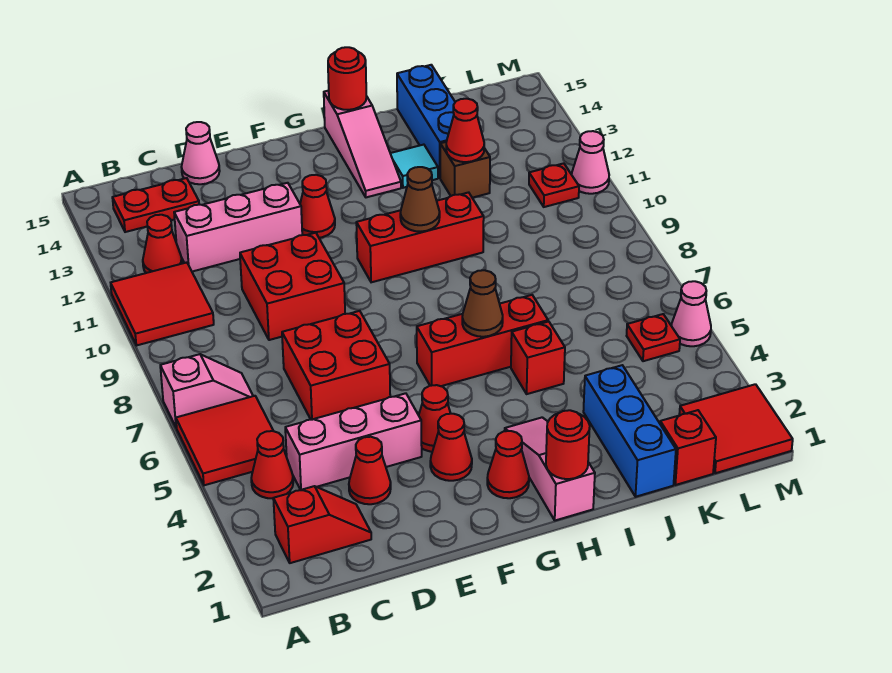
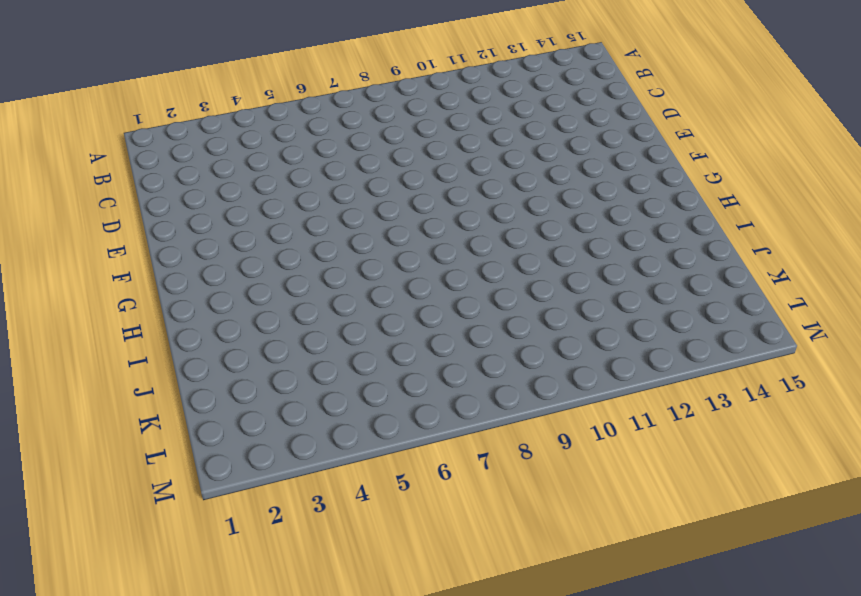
none -> red tile A5:B6 level 1
none -> pink slope A7:B7 level 1 top A
none -> red tile A10:B11 level 1
none -> red slope B2:C2 level 1 top B

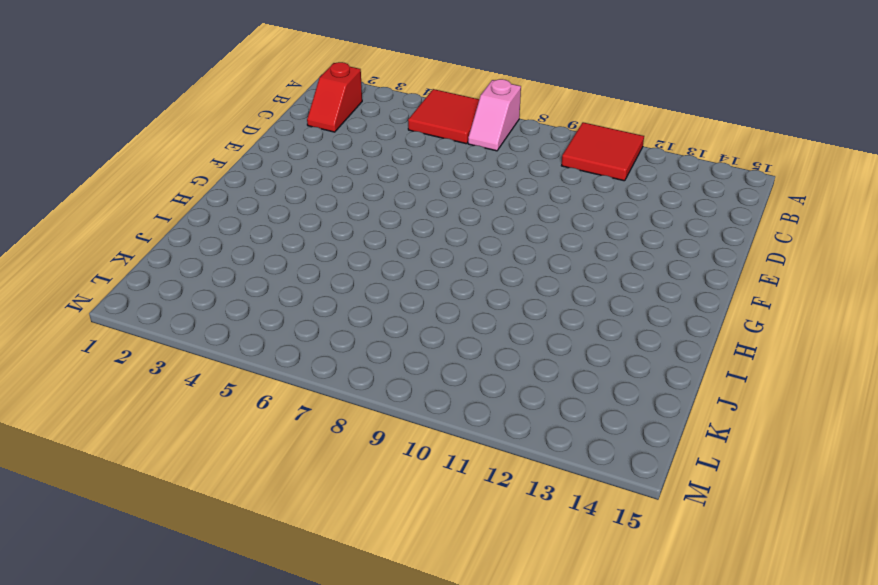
none -> red cone B4 level 1
none -> red cone B12 level 1
none -> red plate B14:C14 level 1
none -> pink brick C4:E4 level 1

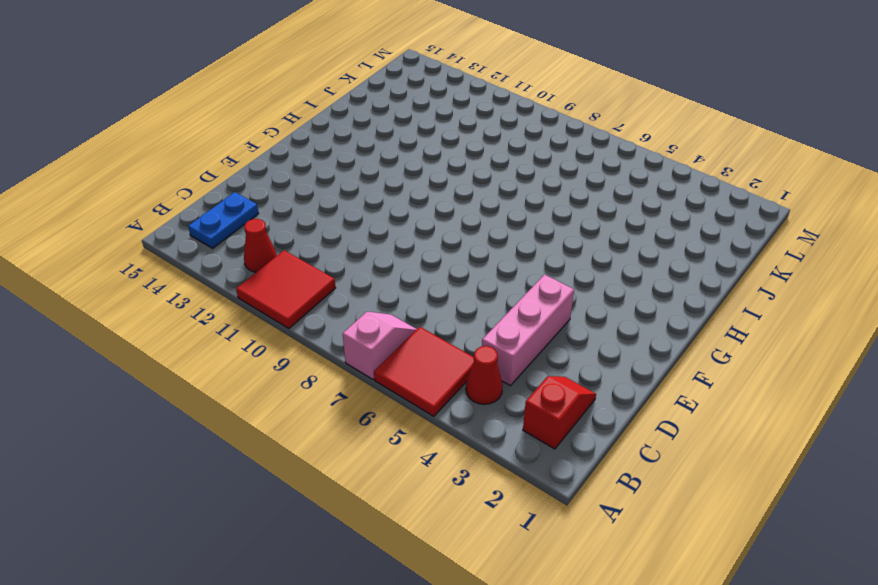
blue plate B14:C14 level 1 -> red plate B14:C14 level 1
none -> pink brick C12:E12 level 1
none -> red cone D3 level 1
none -> red brick D6:E7 level 1
none -> red brick D9:E10 level 1

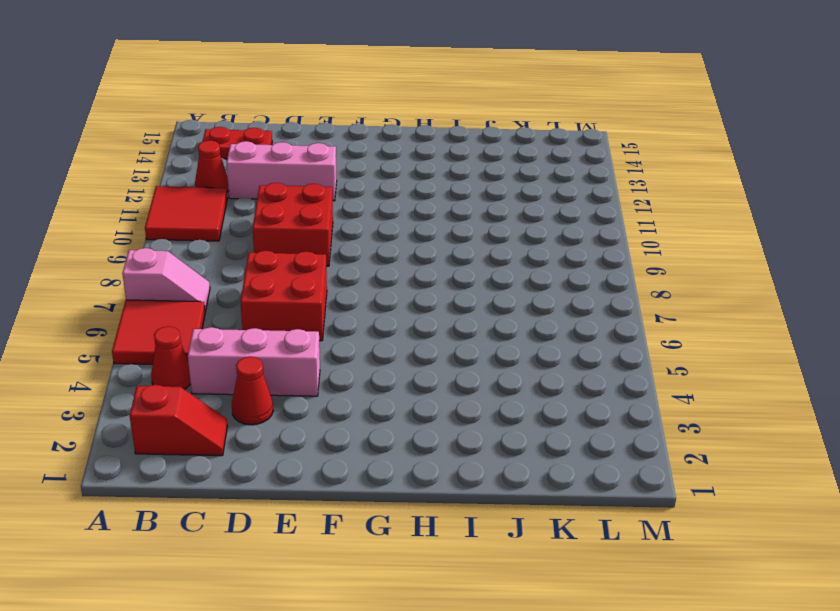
none -> pink cone D15 level 1
none -> red cone F3 level 1
none -> red cone F4 level 1
none -> red cone F12 level 1

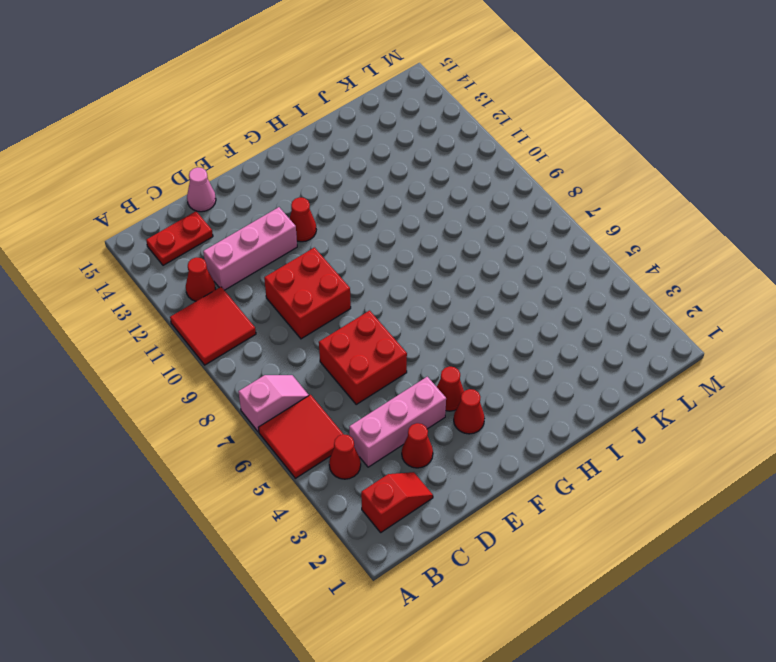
none -> red cone G2 level 1
none -> red brick G6:I6 level 1
none -> red brick G10:I10 level 1
none -> pink slope H1:H3 level 1 top 1

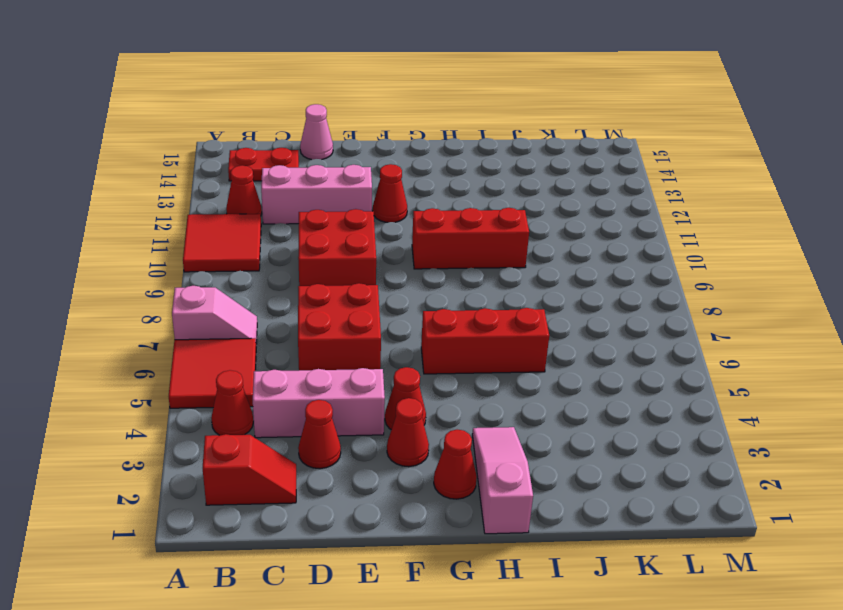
none -> pink slope H13:H15 level 1 top 15
none -> red brick I5 level 1
none -> cyan tile I13 level 1
none -> blue brick J1:J3 level 1

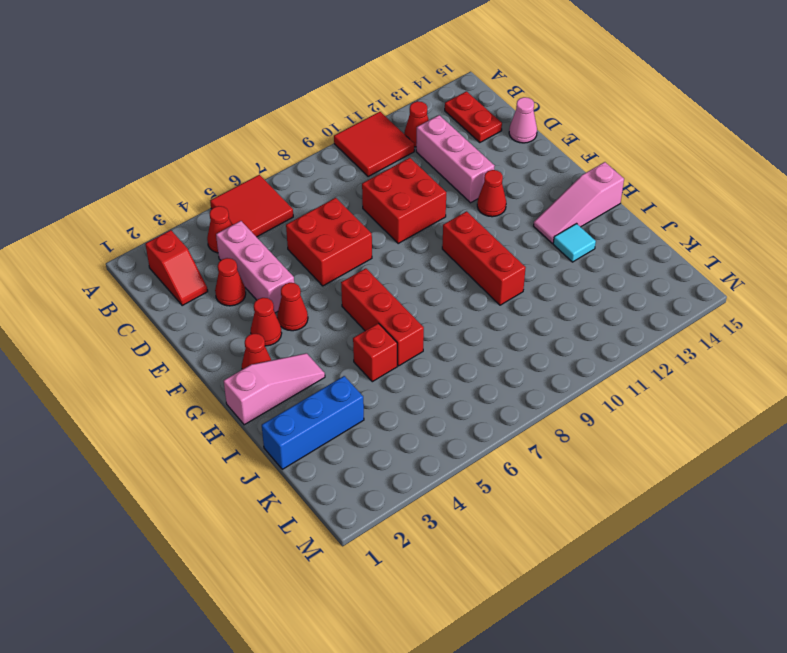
none -> pink slope A7:B7 level 1 top A
none -> brown brick J12 level 1
none -> blue brick J13:J15 level 1
none -> red brick K1 level 1

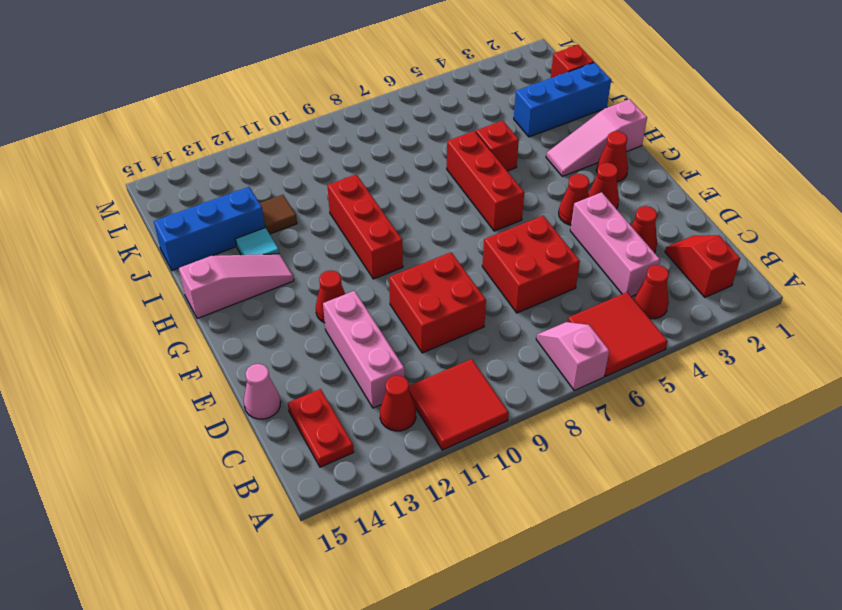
brown tile J12 level 1 -> brown brick J12 level 1
none -> red tile L1:M2 level 1
none -> red plate L5 level 1
none -> red plate L11 level 1
none -> pink cone M5 level 1

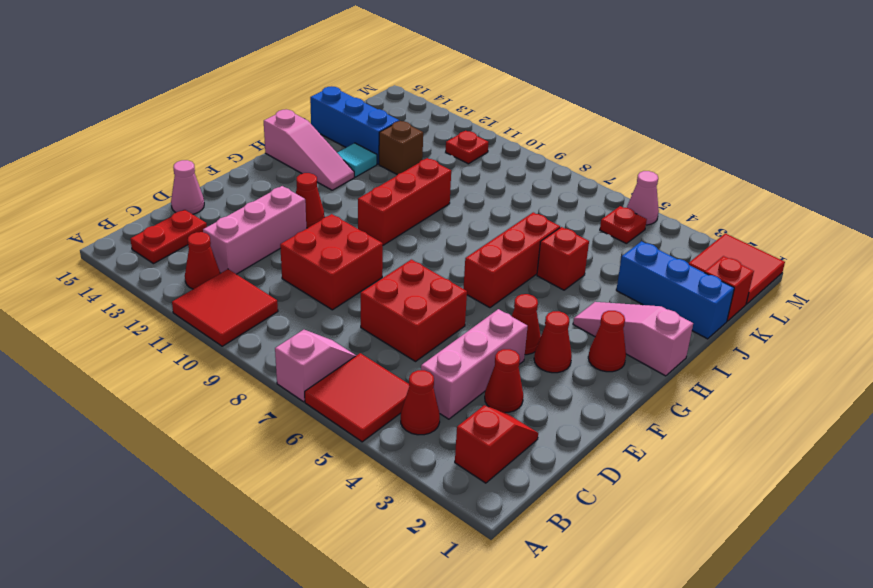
none -> pink cone M11 level 1
none -> red round brick H1 level 2
none -> brown cone H6 level 2
none -> brown cone H10 level 2

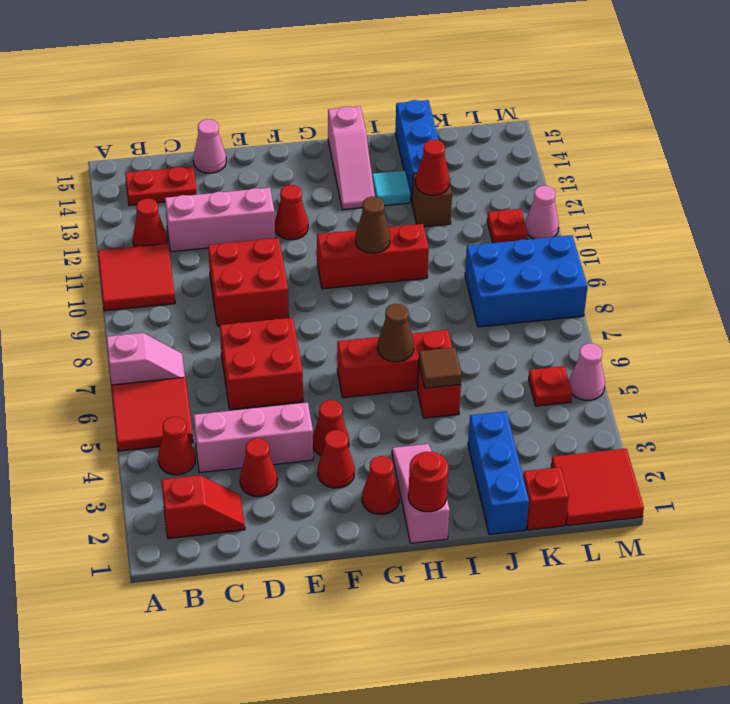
brown tile I5 level 2 -> none
blue brick K8:M9 level 1 -> none
none -> red round brick H15 level 2

